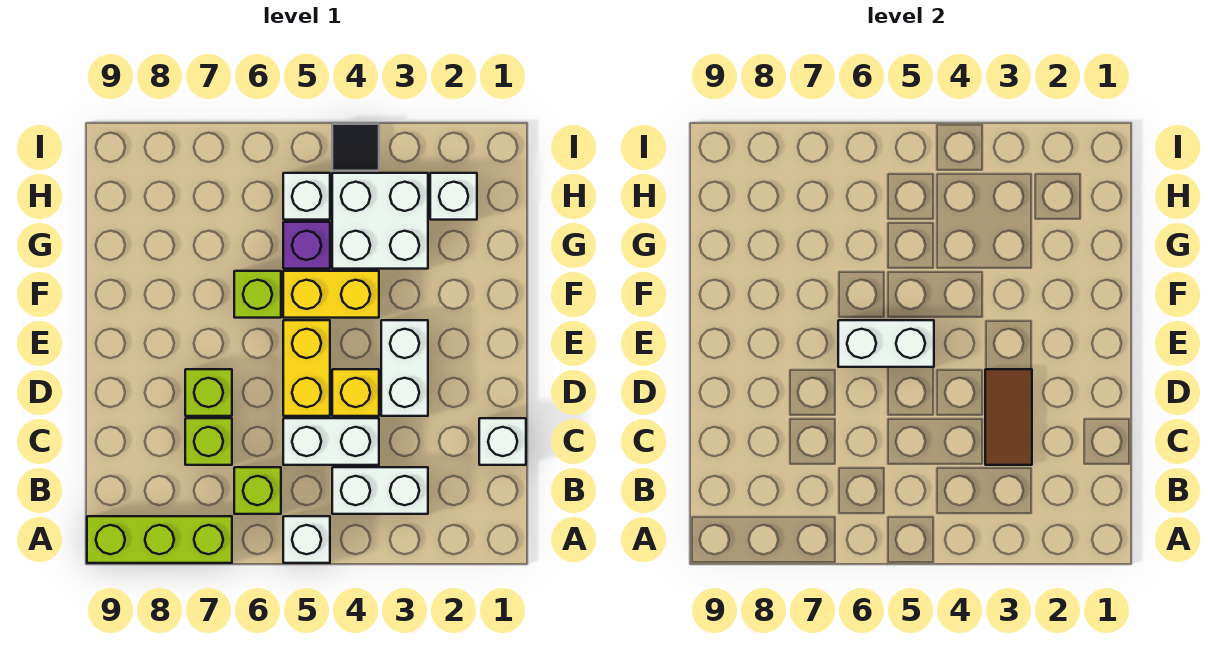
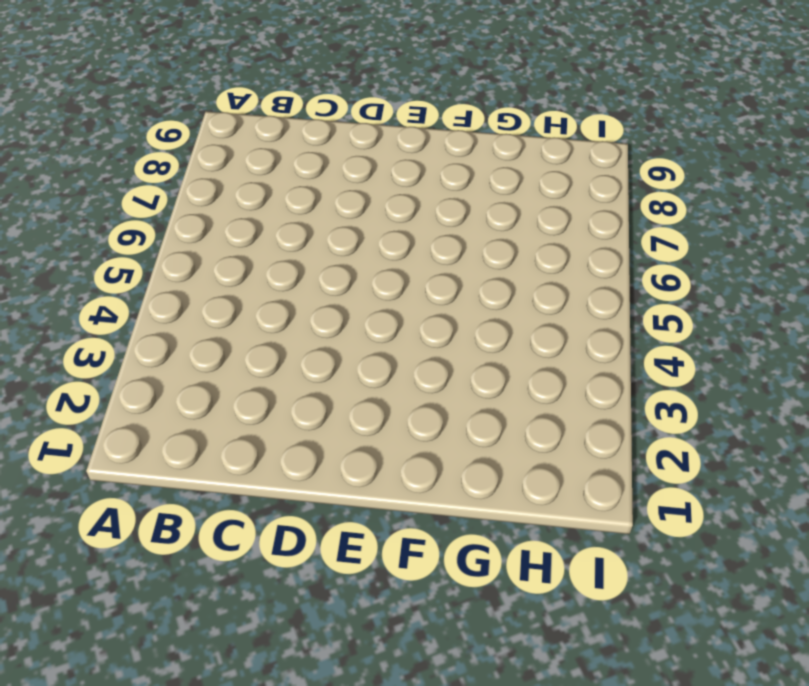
none -> white brick A5 level 1
none -> lime brick A7:A9 level 1
none -> white brick B3:B4 level 1

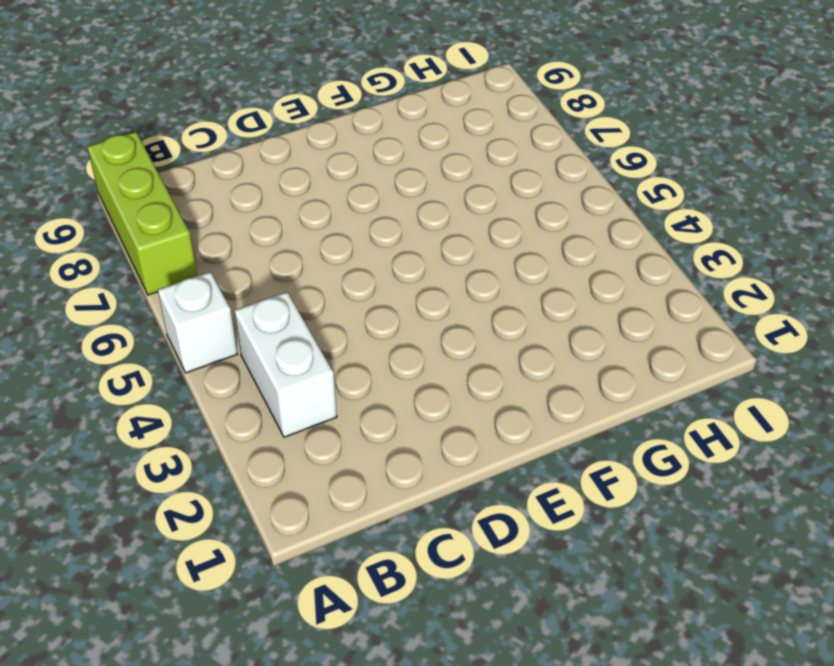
none -> lime brick B6 level 1
none -> white brick C1 level 1
none -> white brick C4:C5 level 1

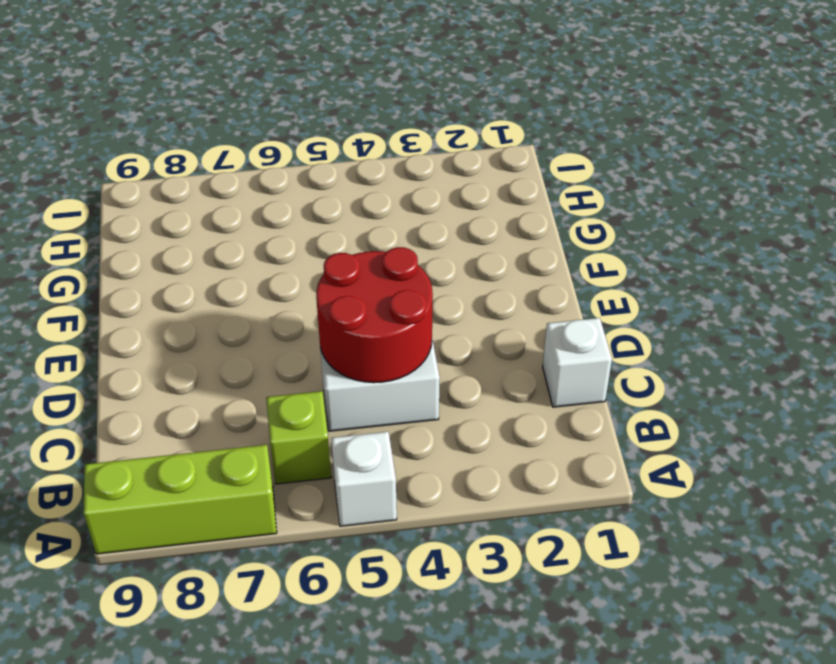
red round brick C4:D5 level 2 -> none
none -> white brick B3:B4 level 1
none -> lime brick C7 level 1
none -> white brick D3:E3 level 1

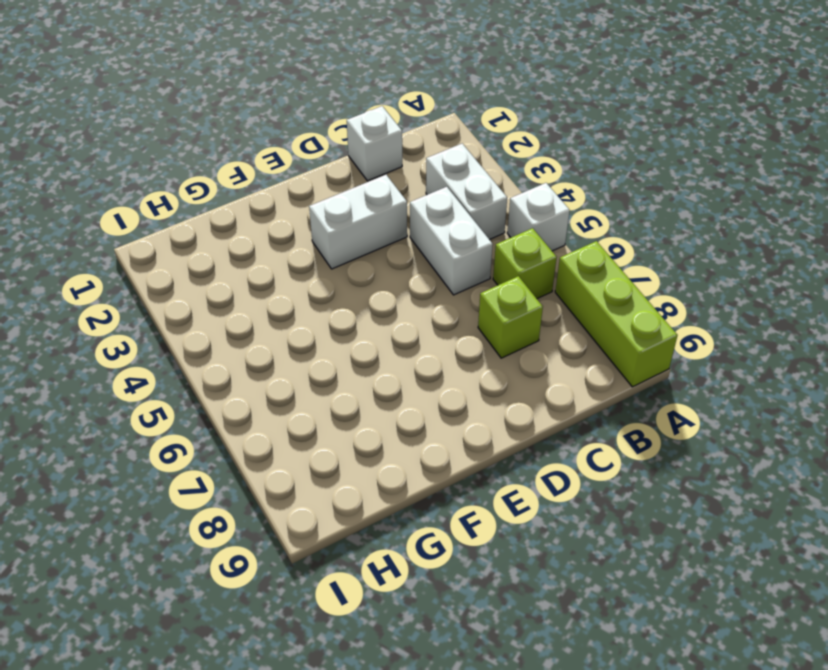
none -> yellow brick D4 level 1
none -> yellow brick D5:E5 level 1
none -> lime brick D7 level 1

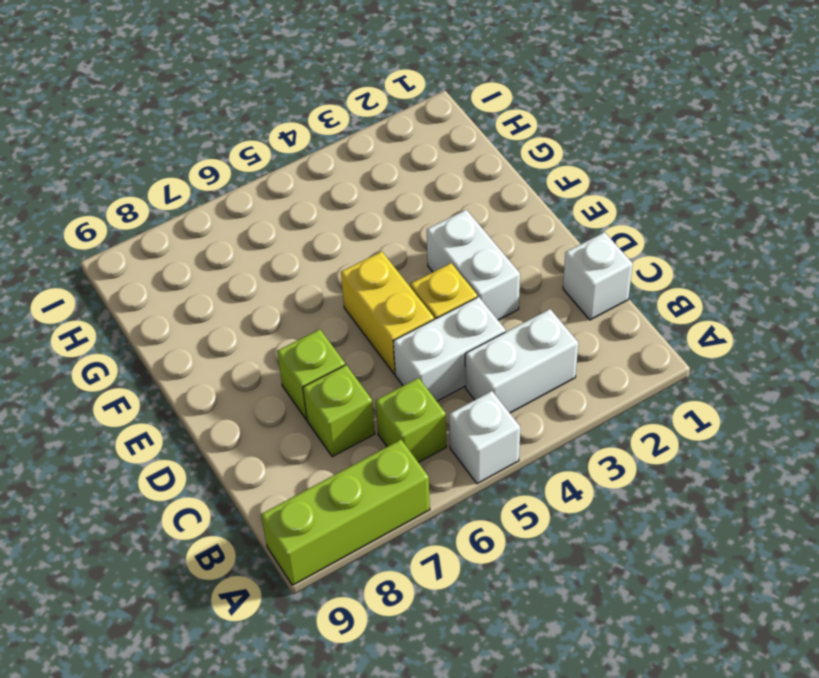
none -> yellow brick F4:F5 level 1
none -> lime brick F6 level 1
none -> white brick G3:H4 level 1

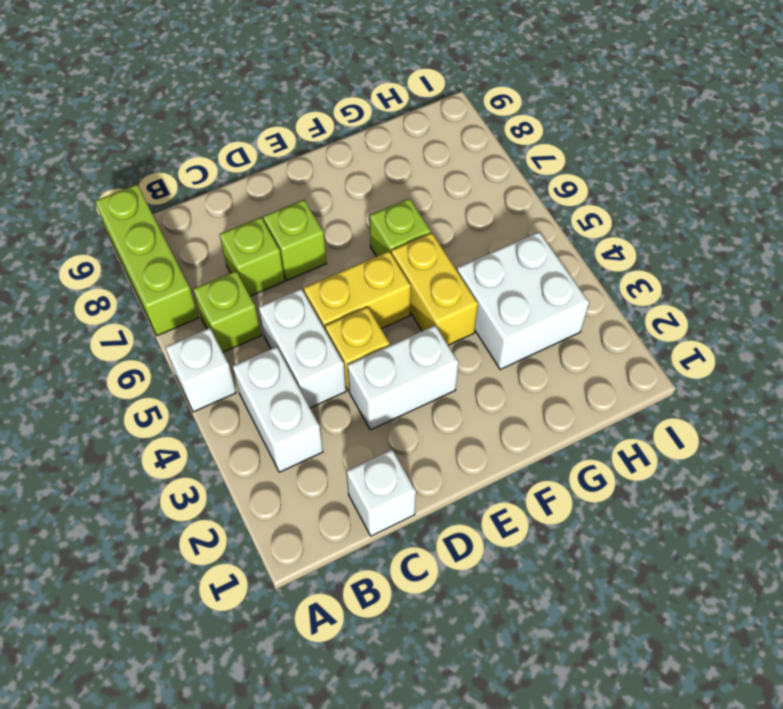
none -> purple brick G5 level 1
none -> white brick H2 level 1
none -> white brick H5 level 1

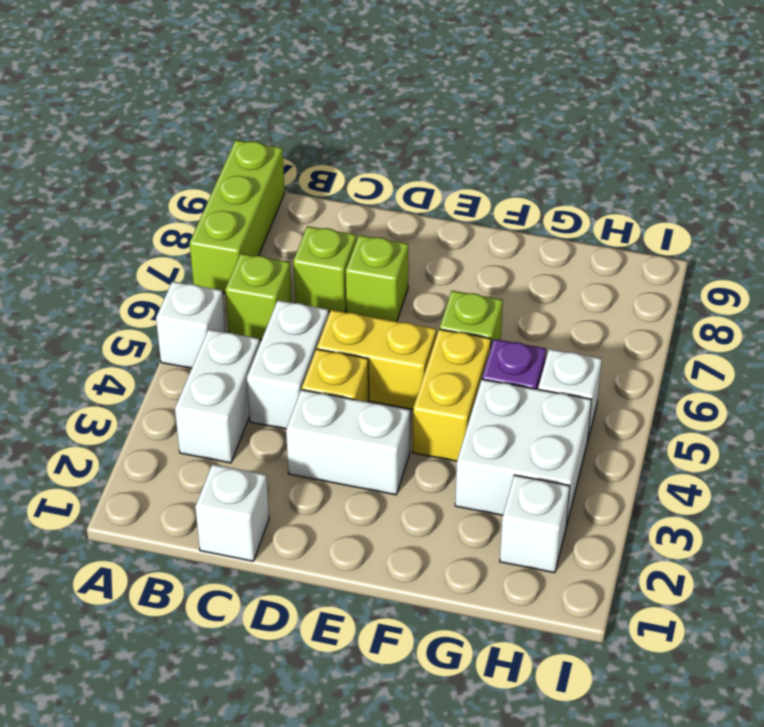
none -> black tile I4 level 1
none -> brown tile C3:D3 level 2
none -> white brick E5:E6 level 2

